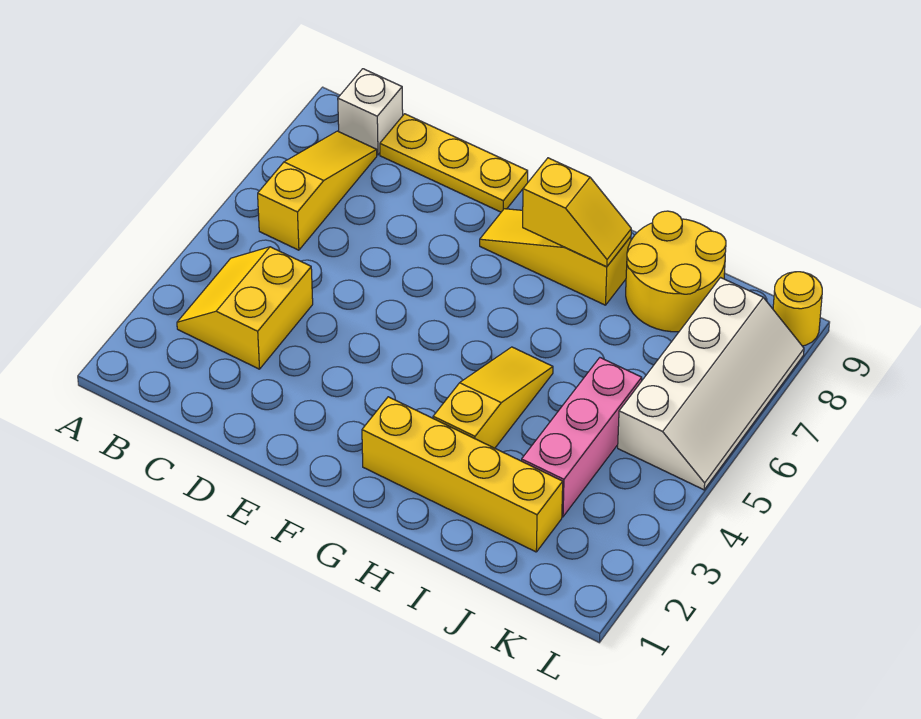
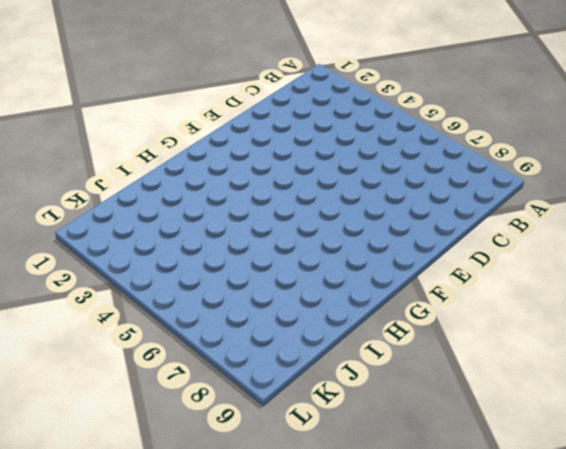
none -> yellow slope B3:C4 level 1 top C
none -> yellow slope B6:B8 level 1 top 6
none -> white brick B9 level 1

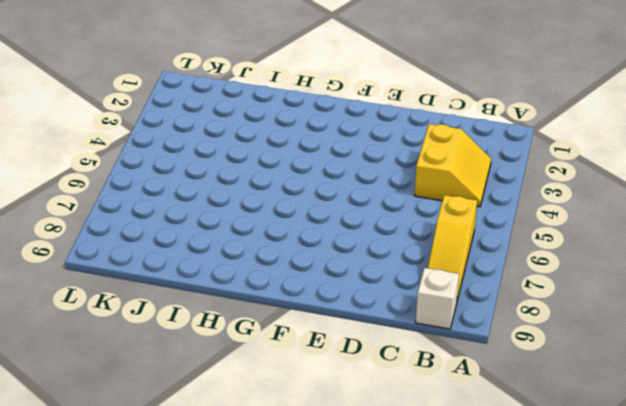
none -> yellow plate C9:E9 level 1
none -> yellow slope F8:H8 level 1 top H
none -> yellow brick G2:J2 level 1

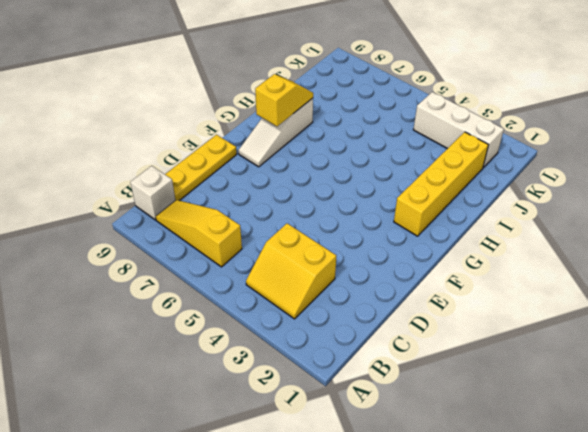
white slope F8:H8 level 1 top H -> yellow slope F8:H8 level 1 top H
white brick K2:K4 level 1 -> none
none -> yellow slope H3:H5 level 1 top 3
none -> yellow round brick I8:J9 level 1
none -> pink brick J3:J5 level 1

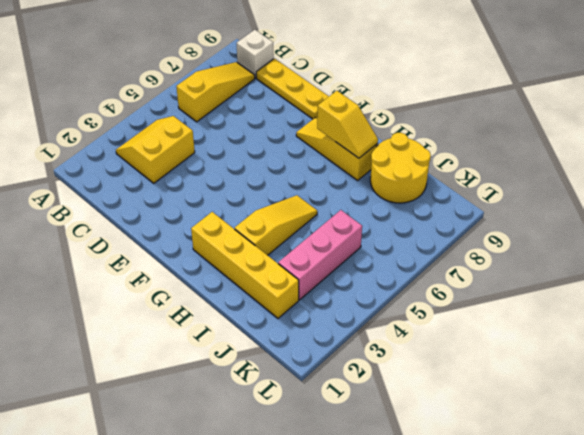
none -> white slope K5:L8 level 1 top K
none -> yellow round brick L9 level 1

